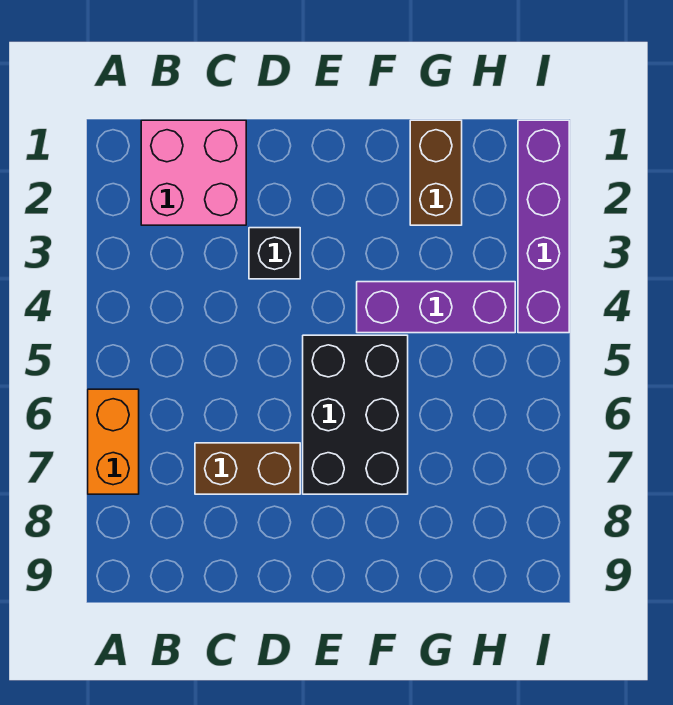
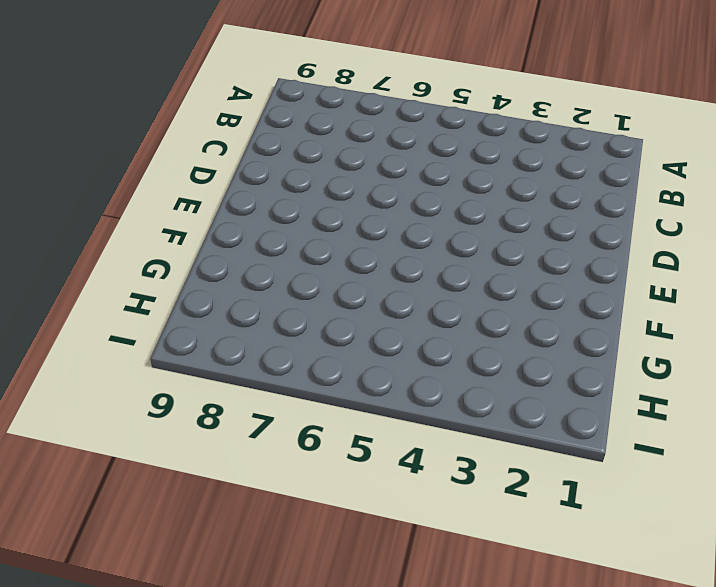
none -> orange brick A6:A7 level 1
none -> pink brick B1:C2 level 1

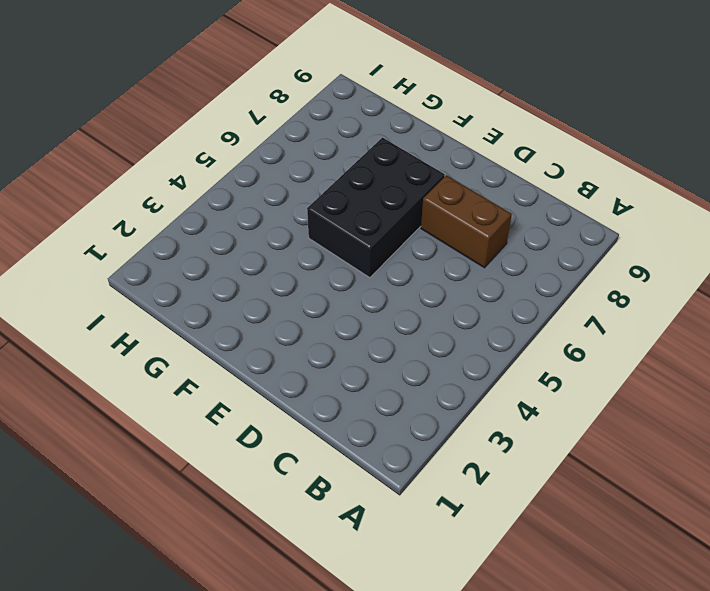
none -> orange brick A6:A7 level 1
none -> pink brick B1:C2 level 1

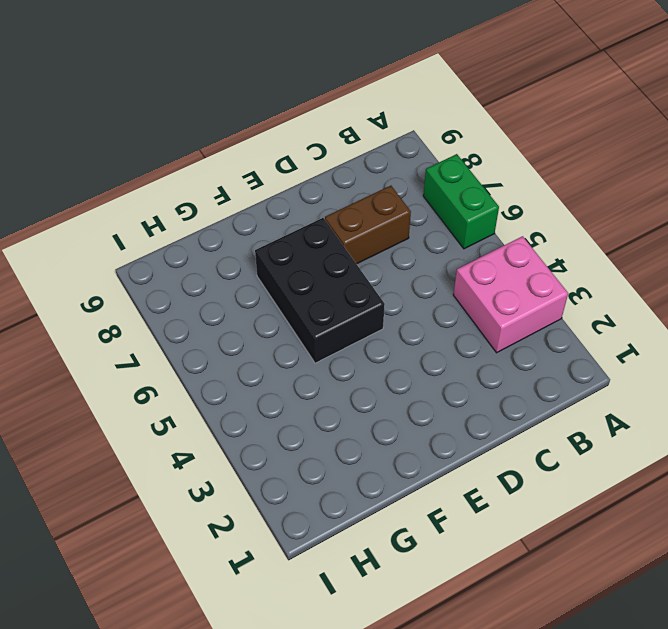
pink brick A3:B4 level 1 -> pink brick B1:C2 level 1
green brick A6:A7 level 1 -> orange brick A6:A7 level 1
none -> black brick D3 level 1
none -> purple brick F4:H4 level 1

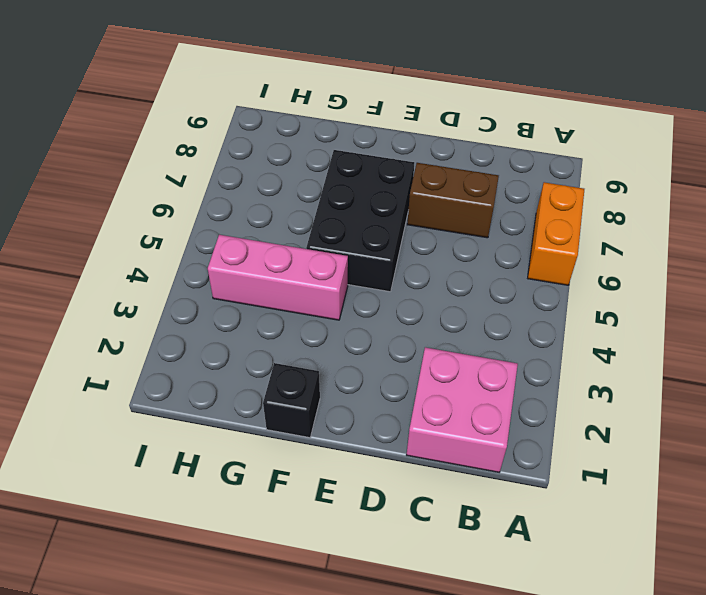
black brick F1 level 1 -> black brick D3 level 1
pink brick F4:H4 level 1 -> purple brick F4:H4 level 1
none -> brown brick G1:G2 level 1
none -> purple brick I1:I4 level 1

